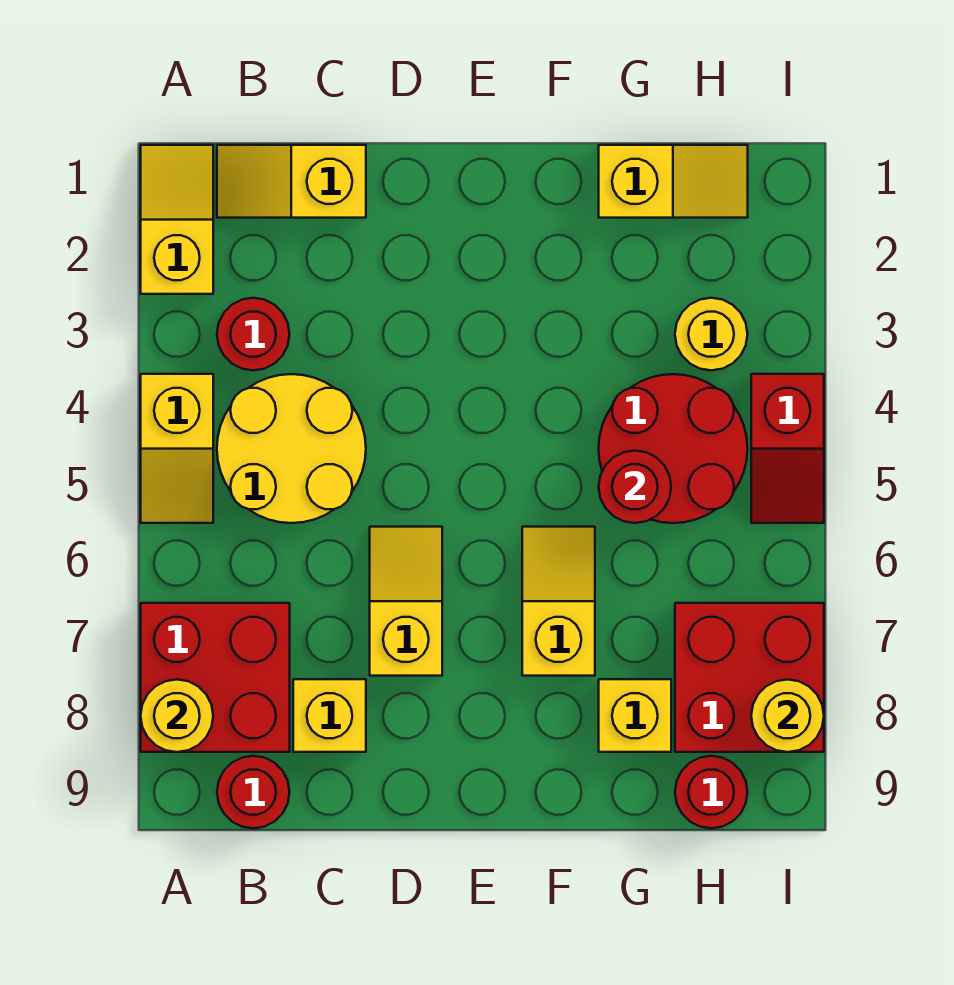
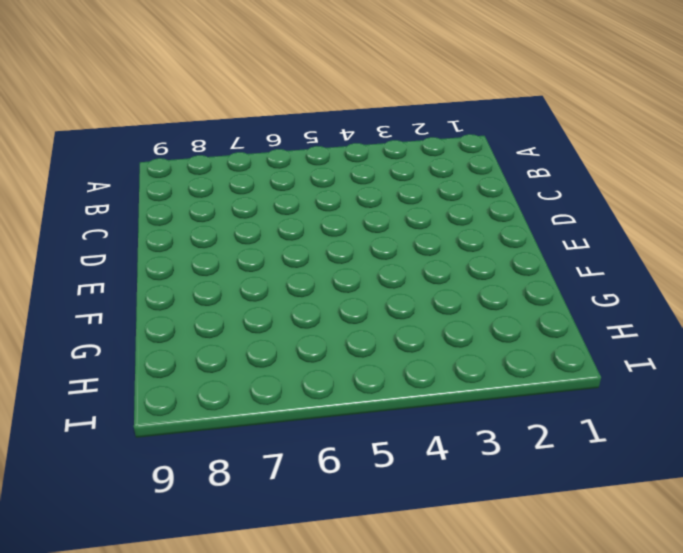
none -> yellow slope A1:A2 level 1 top 2
none -> yellow slope A4:A5 level 1 top 4
none -> red brick A7:B8 level 1

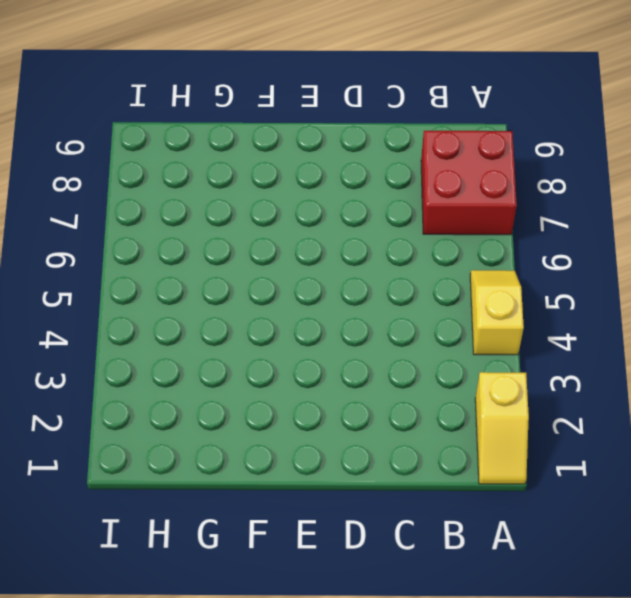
none -> yellow slope B1:C1 level 1 top C
none -> red round brick B3 level 1
none -> yellow round brick B4:C5 level 1

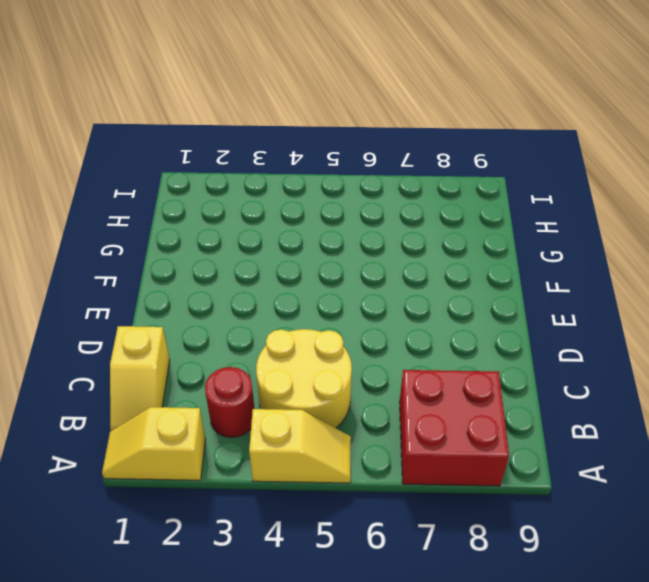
none -> red round brick B9 level 1
none -> yellow brick C8 level 1
none -> yellow slope D6:D7 level 1 top 7

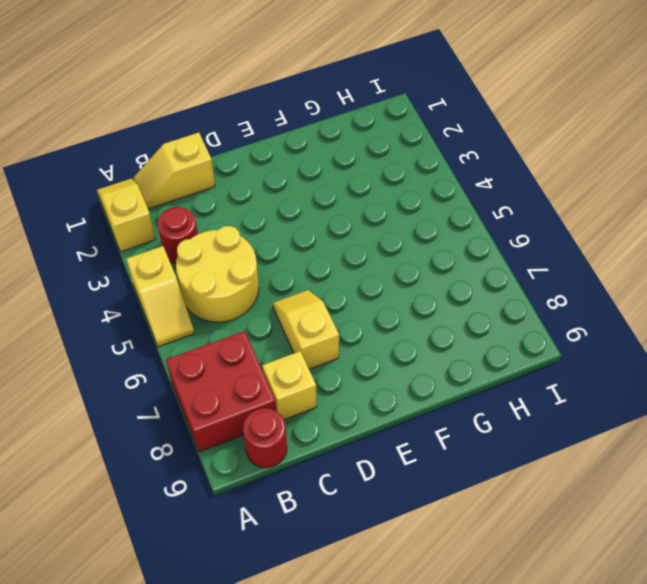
none -> yellow slope F6:F7 level 1 top 7
none -> yellow slope G1:H1 level 1 top G
none -> red round brick G4:H5 level 1

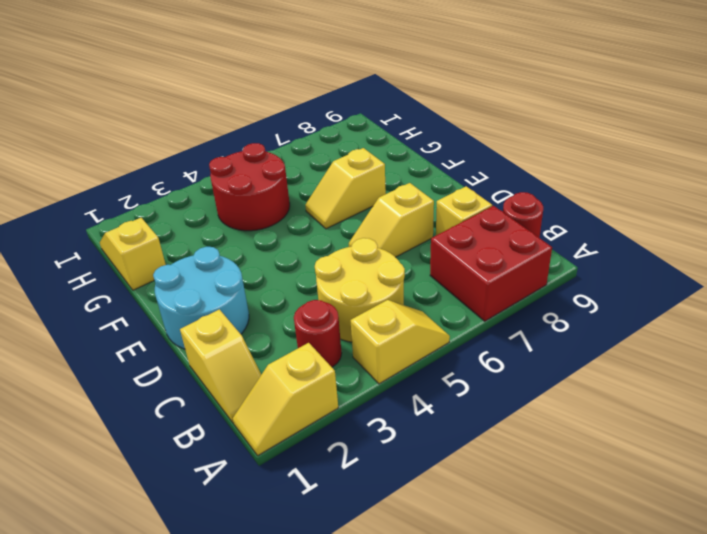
cyan round brick D1:E2 level 1 -> none
none -> yellow brick G8 level 1
none -> yellow round brick H3 level 1
none -> red brick H7:I8 level 1

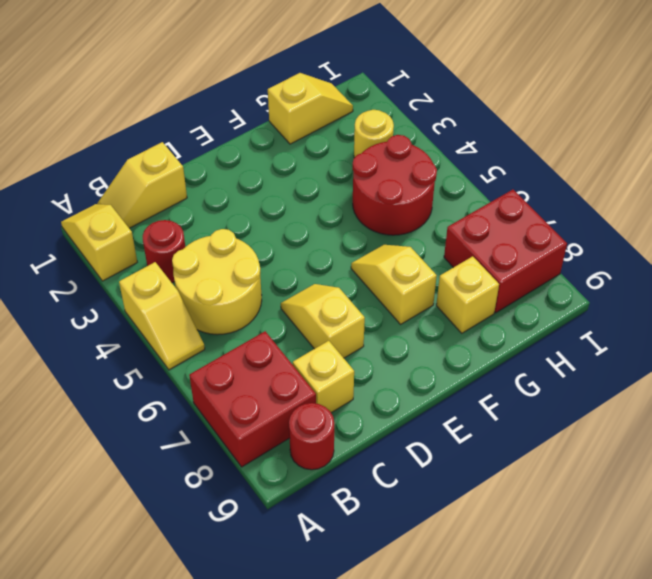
none -> red round brick H9 level 1
none -> red slope I4:I5 level 1 top 4
none -> yellow round brick A8 level 2

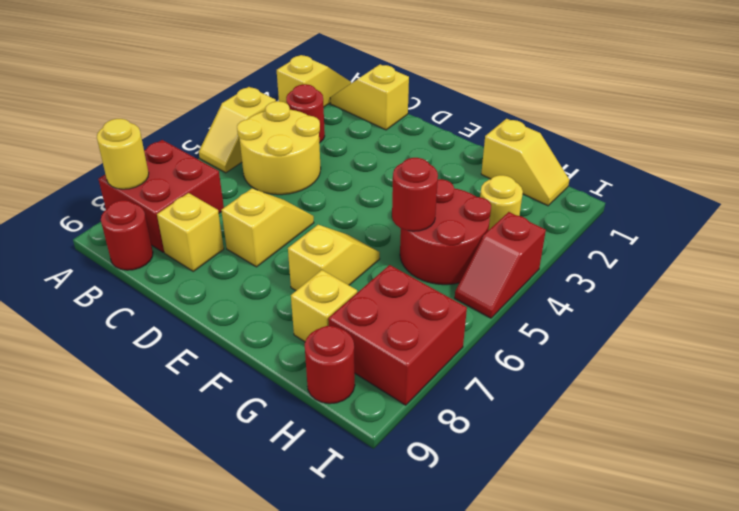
none -> yellow round brick I8 level 2

